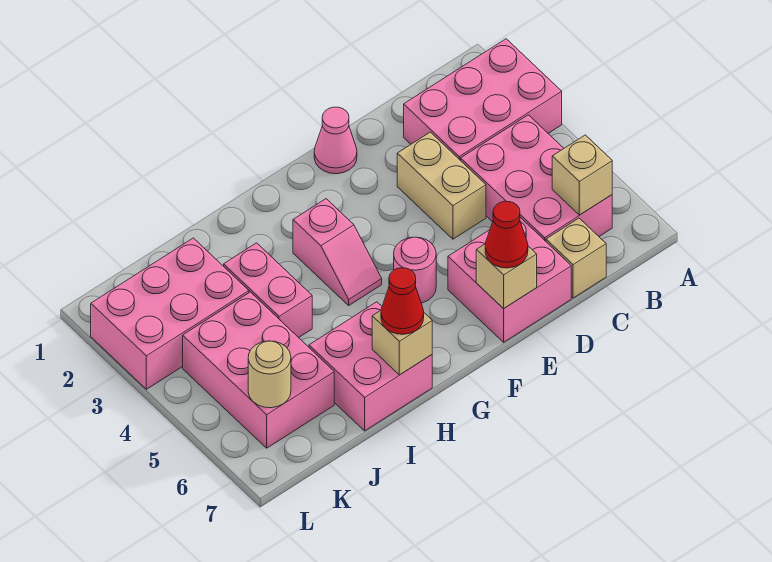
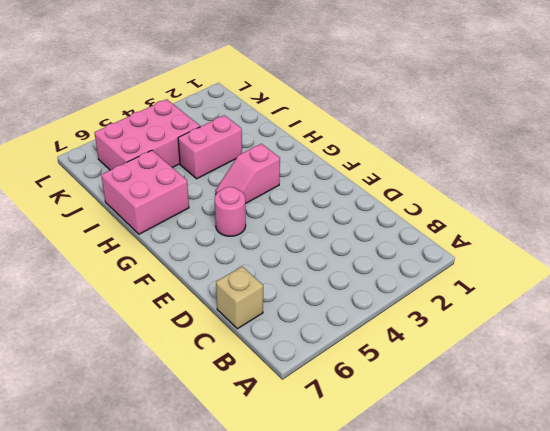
none -> pink brick A2:C3 level 1
none -> pink brick B4:C6 level 1
none -> tan brick D3:D4 level 1

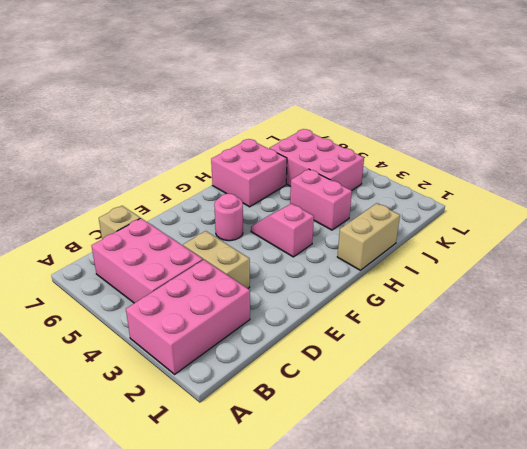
tan brick H1:I1 level 1 -> none
none -> pink brick D6:E7 level 1
none -> pink cone E1 level 1
none -> pink brick J2:L3 level 1

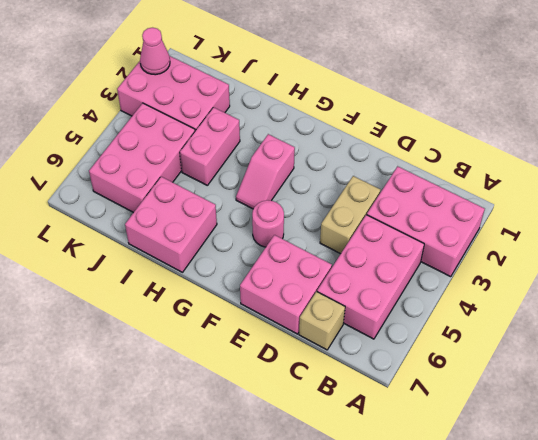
pink cone L2 level 2 -> pink cone E1 level 1
none -> tan brick B6 level 2
none -> tan brick E7 level 2
none -> tan brick H7 level 2

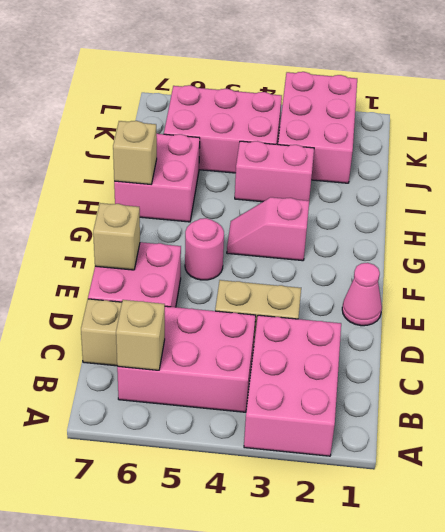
none -> tan round brick K6 level 2
none -> red cone E7 level 3
none -> red cone H7 level 3

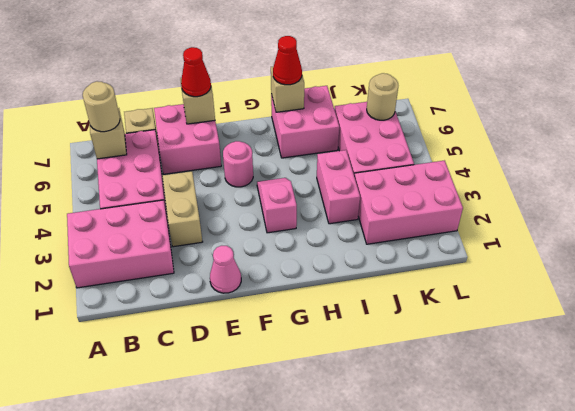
tan round brick B6 level 3 -> none

